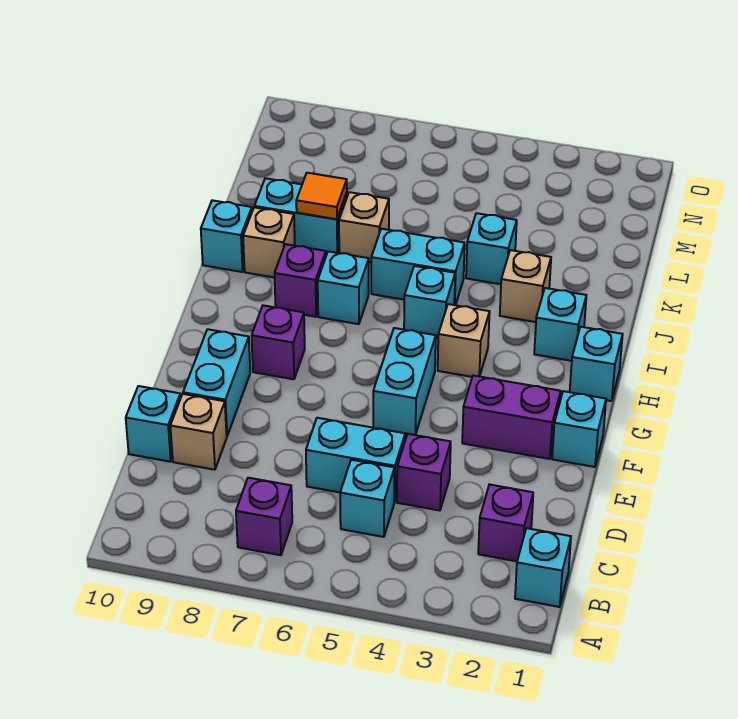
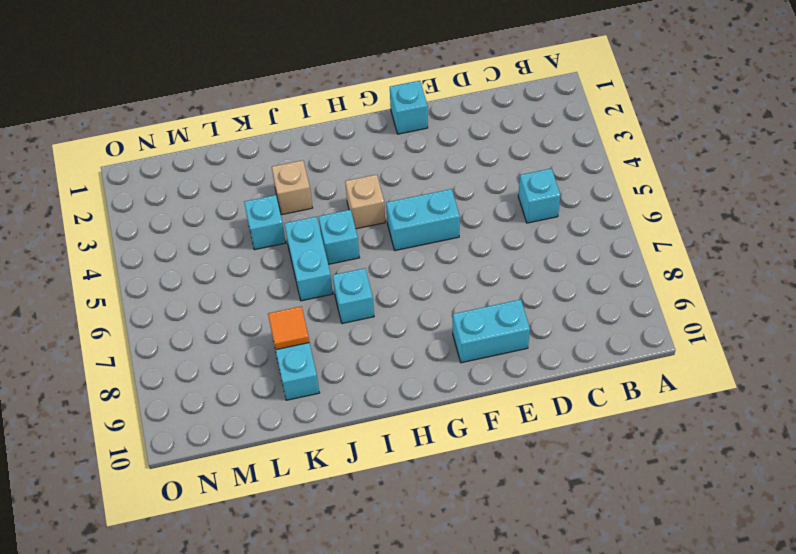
none -> cyan brick B1 level 1
none -> purple brick B7 level 1
none -> purple brick C2 level 1

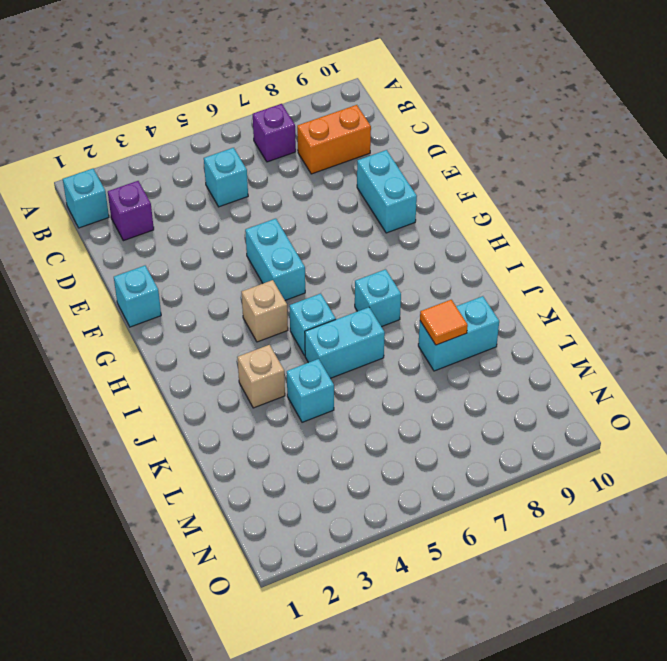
orange brick C8:C9 level 1 -> none
none -> purple brick D4 level 1
none -> cyan brick D5:D6 level 1
none -> tan brick D9 level 1

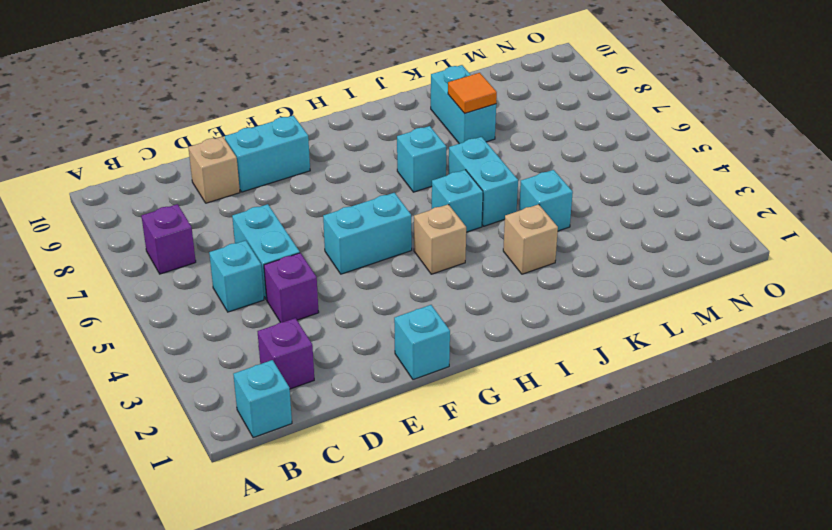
none -> cyan brick D10 level 1
none -> purple brick F2:F3 level 1
none -> purple brick G8 level 1

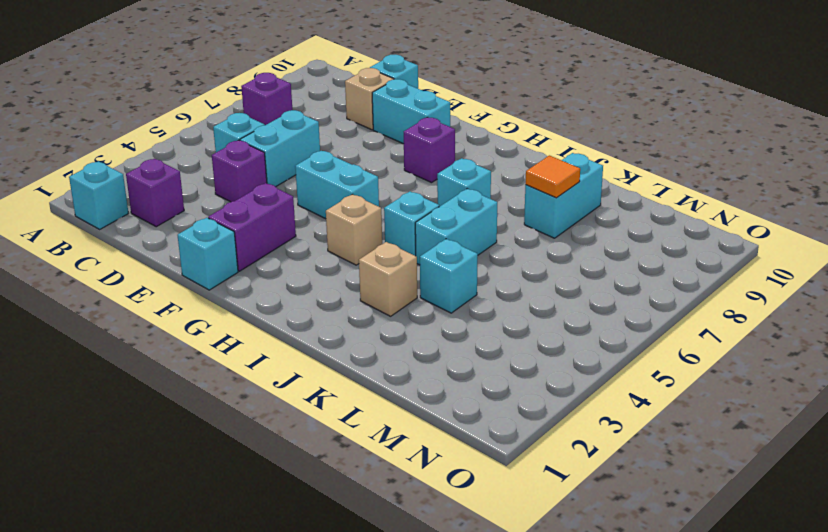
none -> cyan brick H1 level 1
none -> cyan brick I2 level 1
none -> purple brick I8 level 1

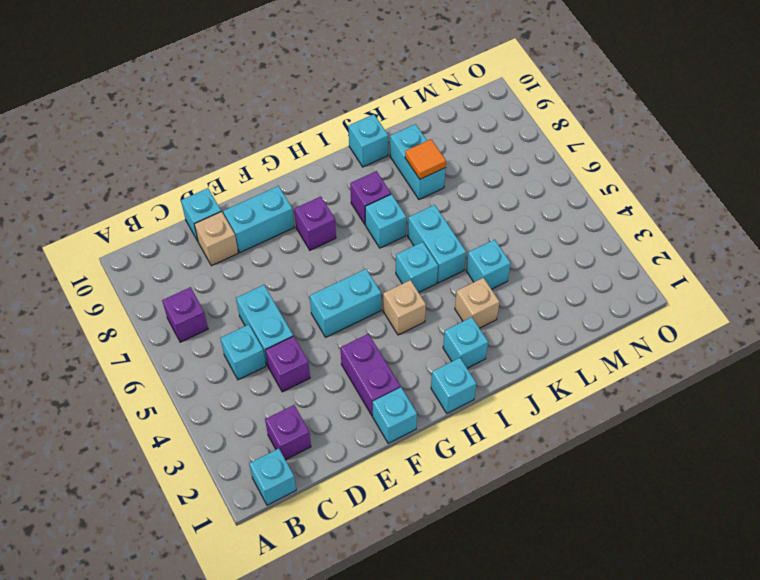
none -> tan brick J9 level 1
none -> tan brick K7 level 1

